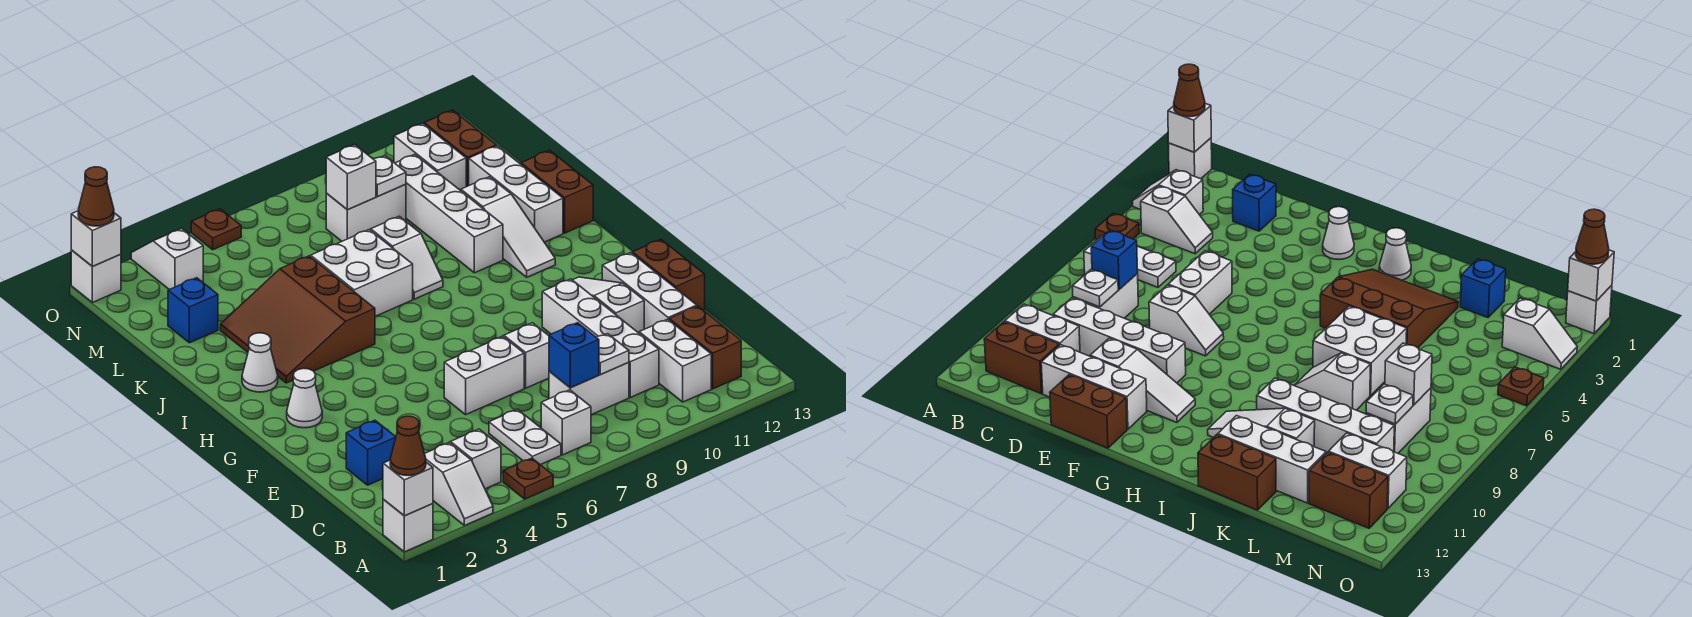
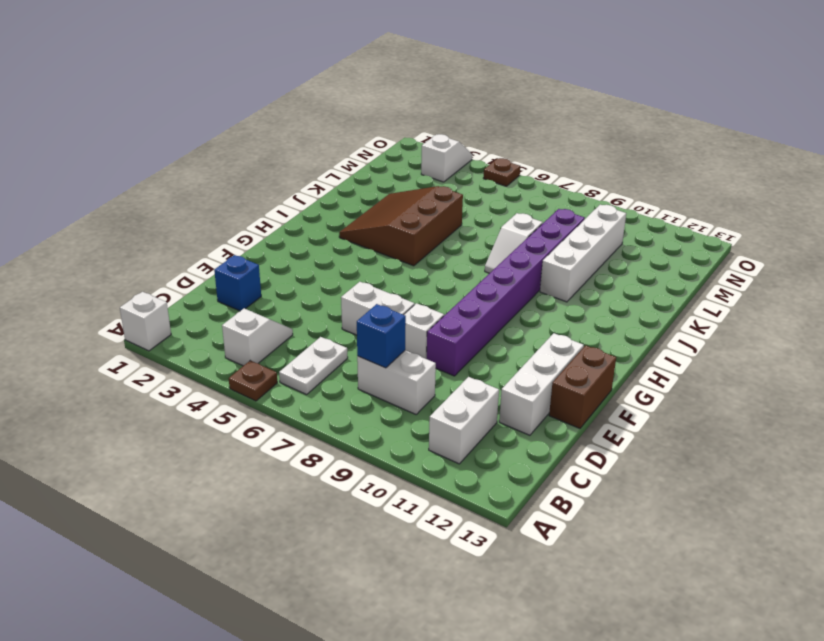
purple brick E9:L9 level 1 -> none
none -> white slope A3:B3 level 1 top B
none -> white brick B7 level 1
none -> brown brick B12:C12 level 1
none -> white brick C10:F10 level 1

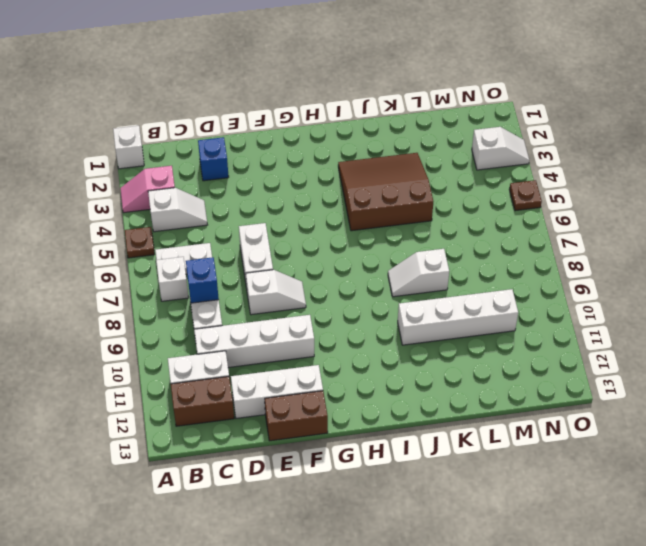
pink slope A3:B3 level 1 top B -> white slope A3:B3 level 1 top B
none -> white slope E11:G11 level 1 top E
none -> white cone G2 level 1
none -> white cone I2 level 1
none -> white slope I11:K11 level 1 top K

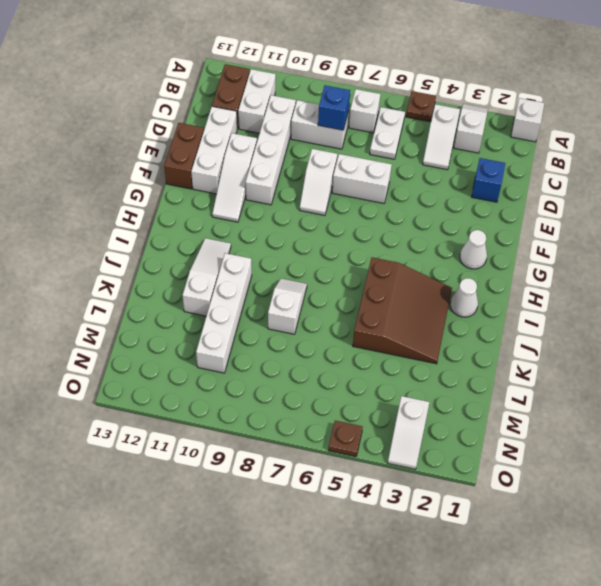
none -> white brick J6:K7 level 1
none -> white brick J12:L12 level 1
none -> brown brick J13:K13 level 1
none -> blue brick L2 level 1

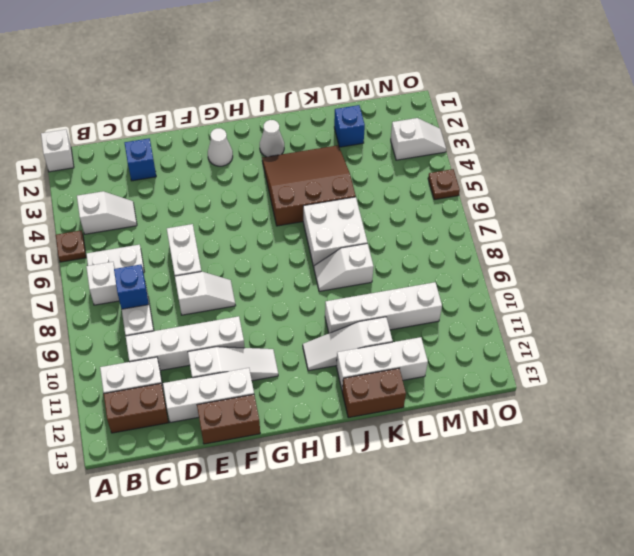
none -> white slope A3:B3 level 1 top B
none -> white brick M8:M9 level 1
none -> white brick M11:N11 level 1
none -> brown brick M12:N12 level 1

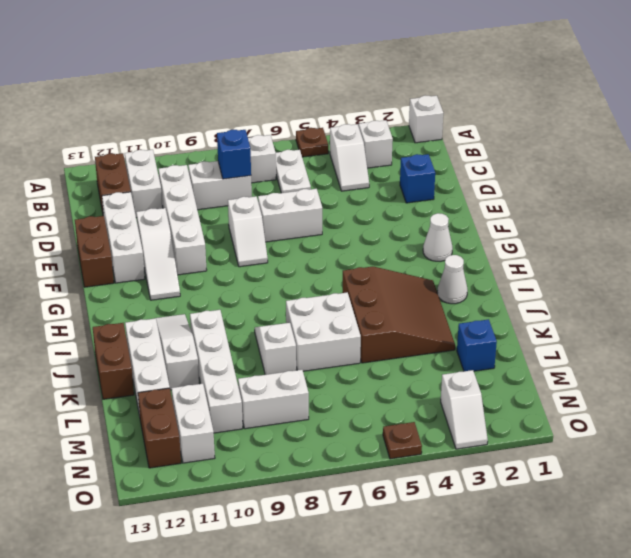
none -> white brick O1 level 1
none -> white brick A1 level 2
none -> white plate C9 level 2
none -> white brick M8 level 2

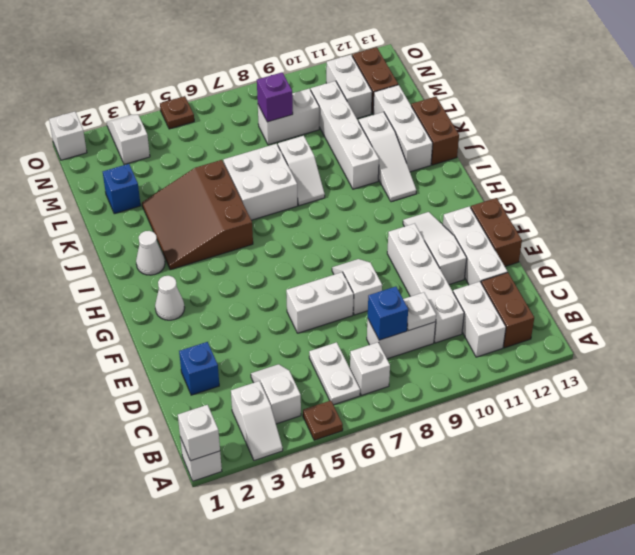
purple brick M8 level 2 -> white brick M8 level 2
none -> white plate M9 level 2
none -> white brick O1 level 2
none -> brown cone A1 level 3
none -> brown cone O1 level 3

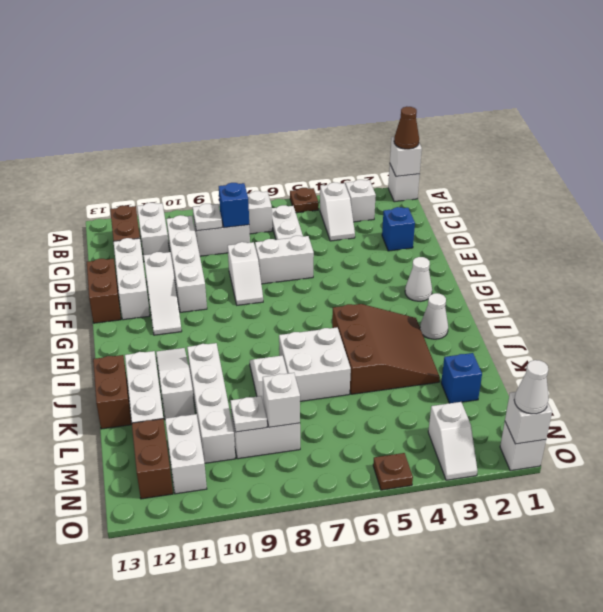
white cone O1 level 3 -> brown cone O1 level 3

